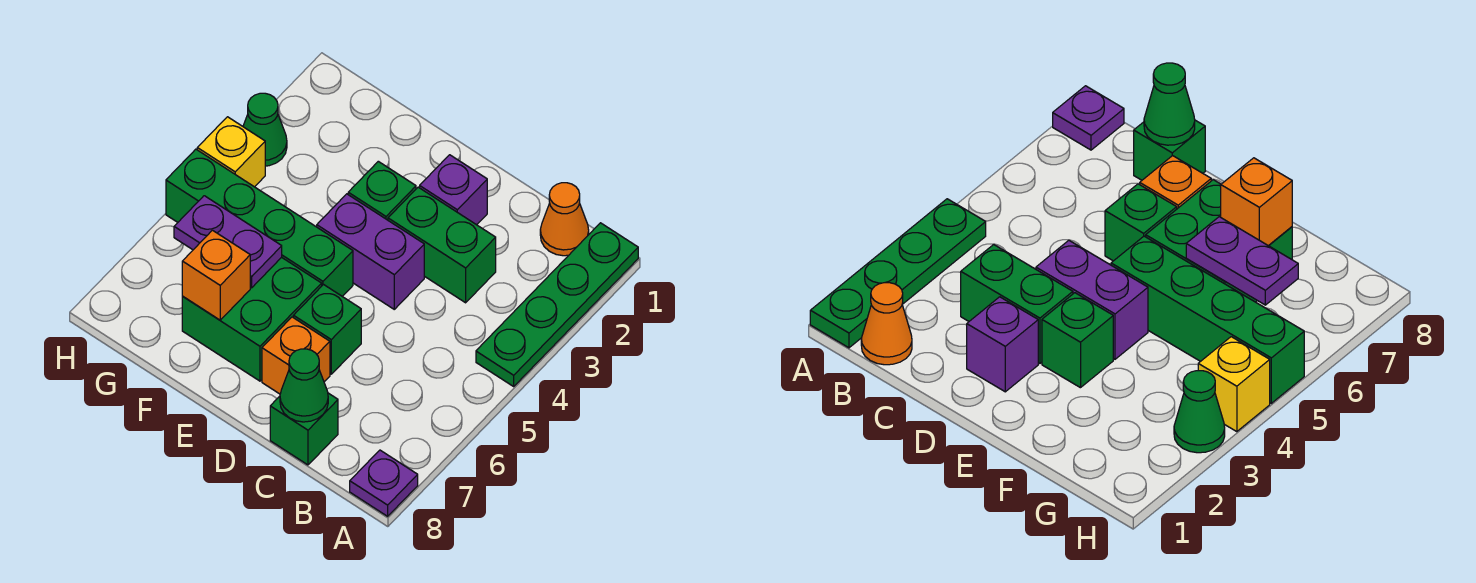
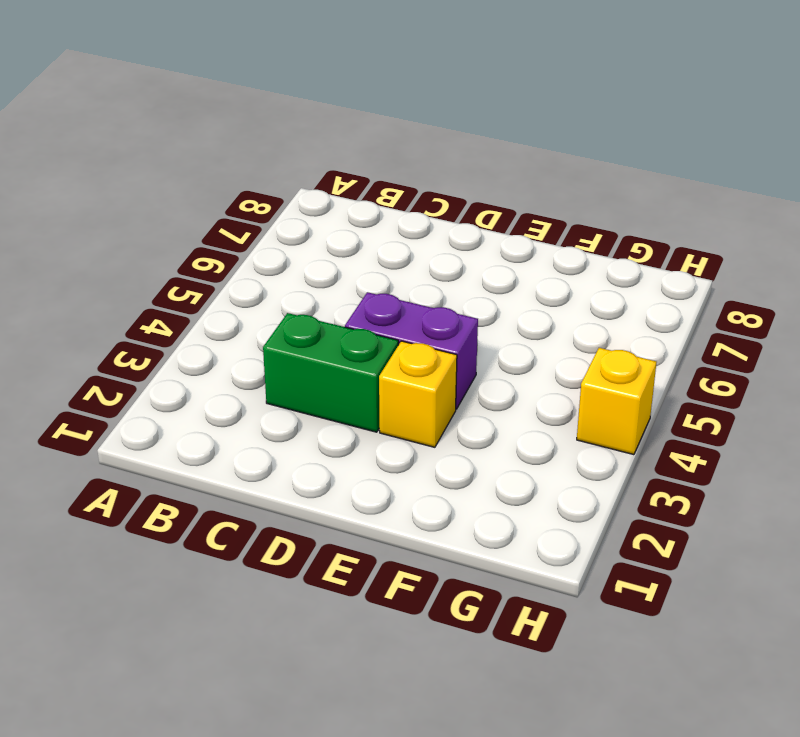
yellow brick E3 level 1 -> green brick E3 level 1
none -> green plate A1:A4 level 1
none -> purple plate A8 level 1
none -> orange cone B1 level 1

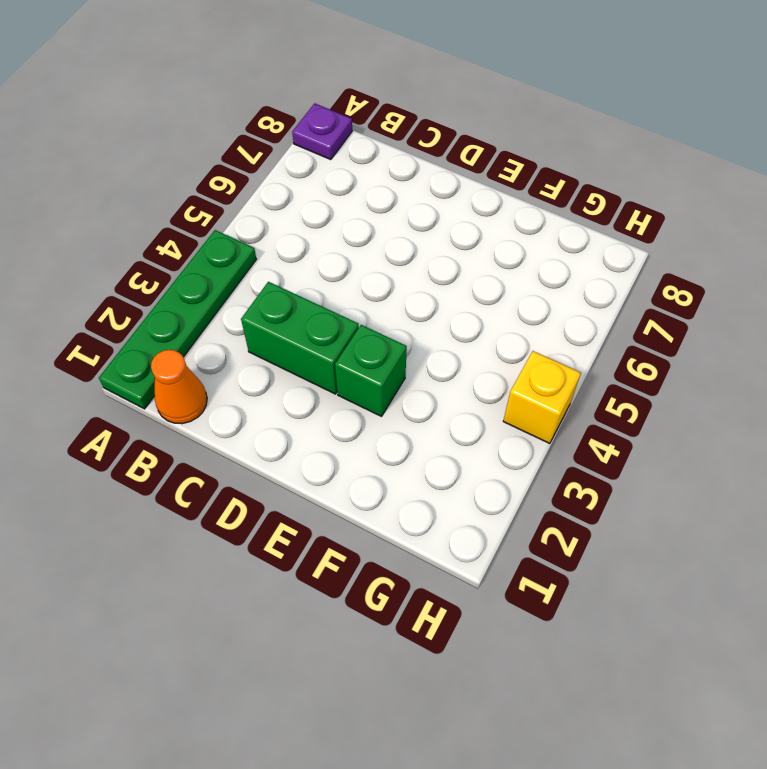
none -> green brick C8 level 1
none -> purple brick D2 level 1
none -> purple brick D4:E4 level 1

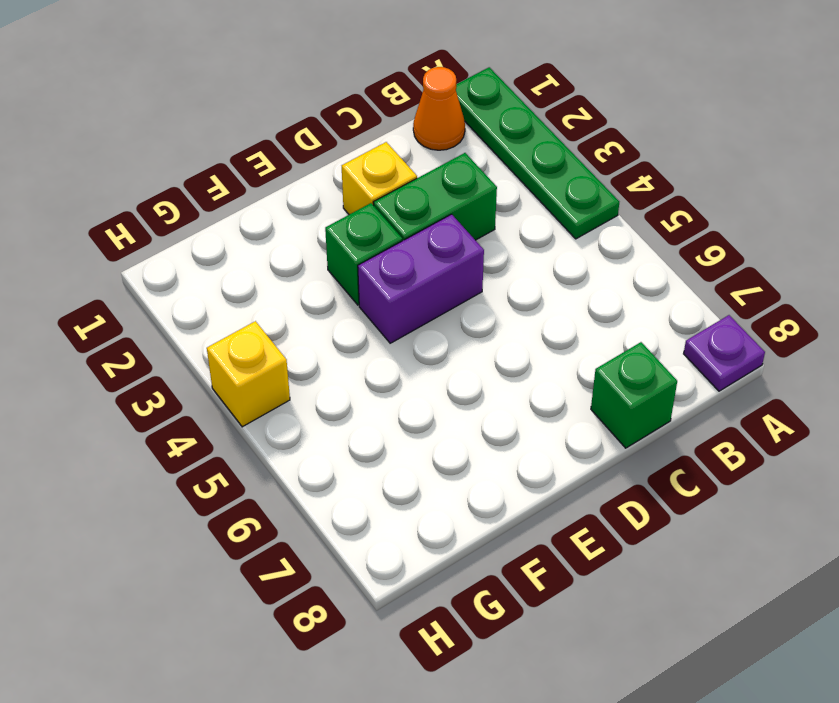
yellow brick D2 level 1 -> purple brick D2 level 1
none -> green brick D6 level 1
none -> orange brick D7 level 1
none -> green brick E5:H5 level 1

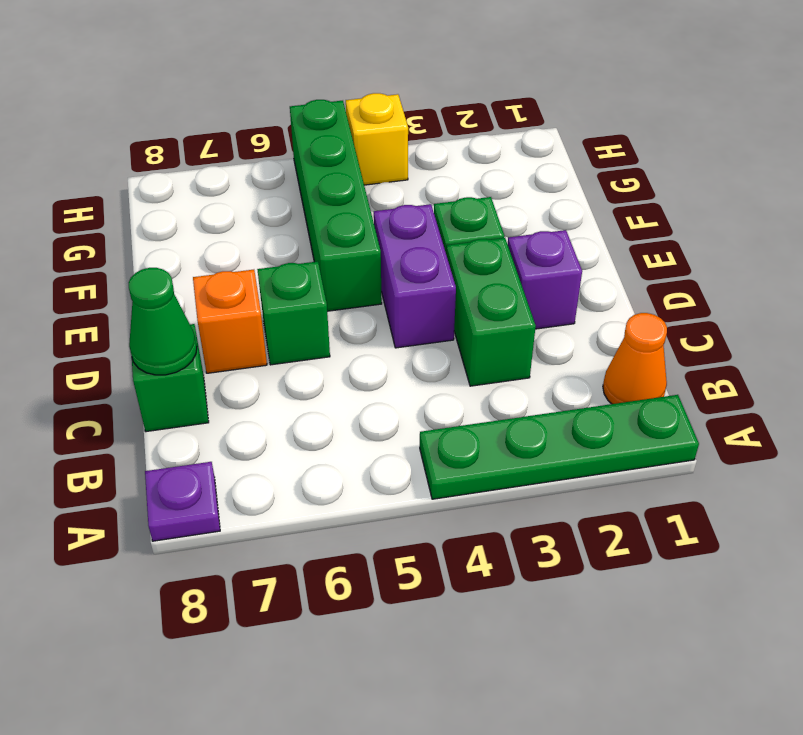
none -> green brick E6:F7 level 1
none -> green cone H3 level 1
none -> purple plate F6:G6 level 2

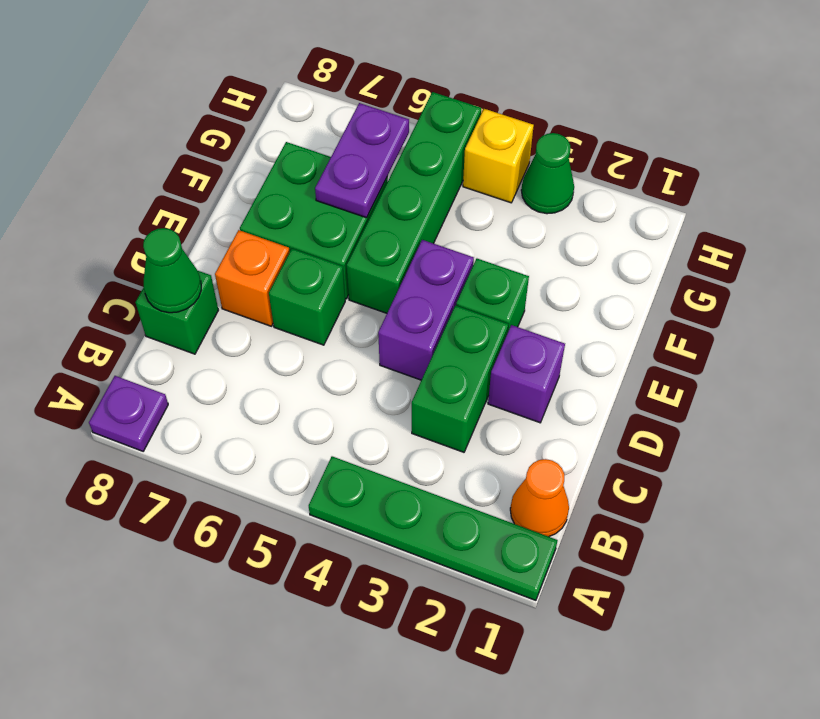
none -> orange brick F7 level 2

